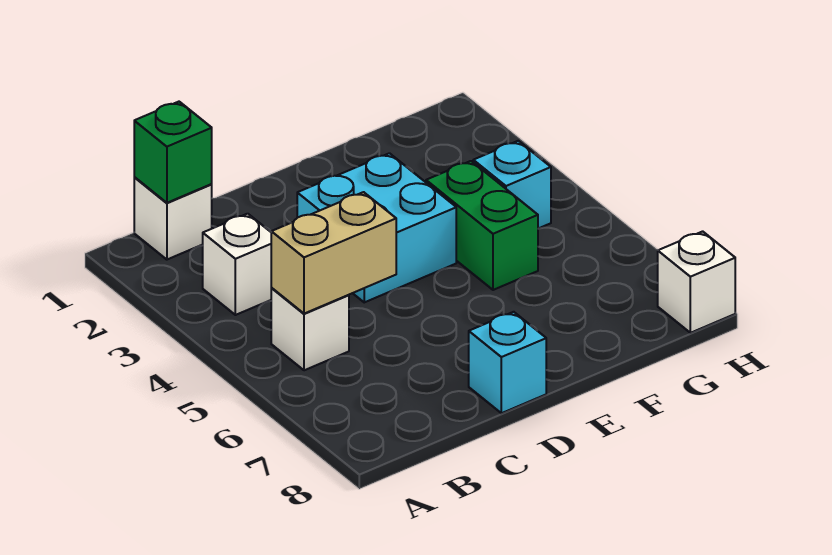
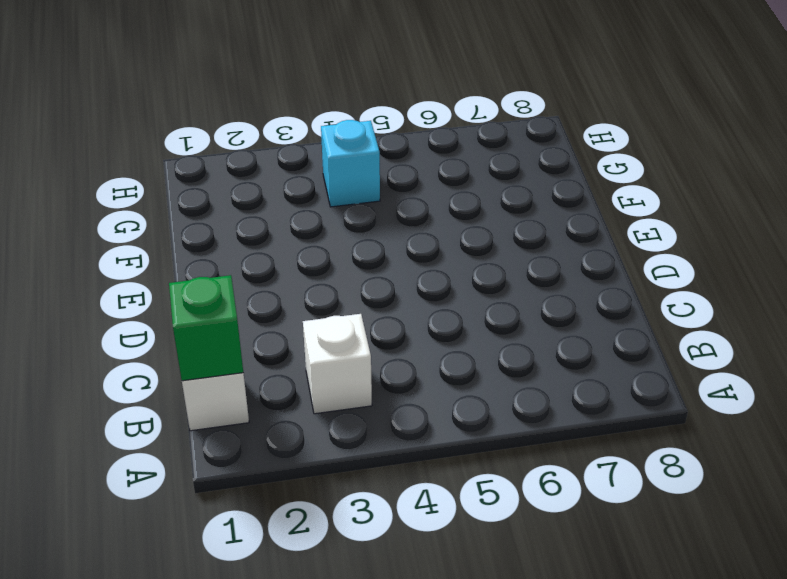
none -> white brick B5 level 1
none -> cyan brick D3:E4 level 1

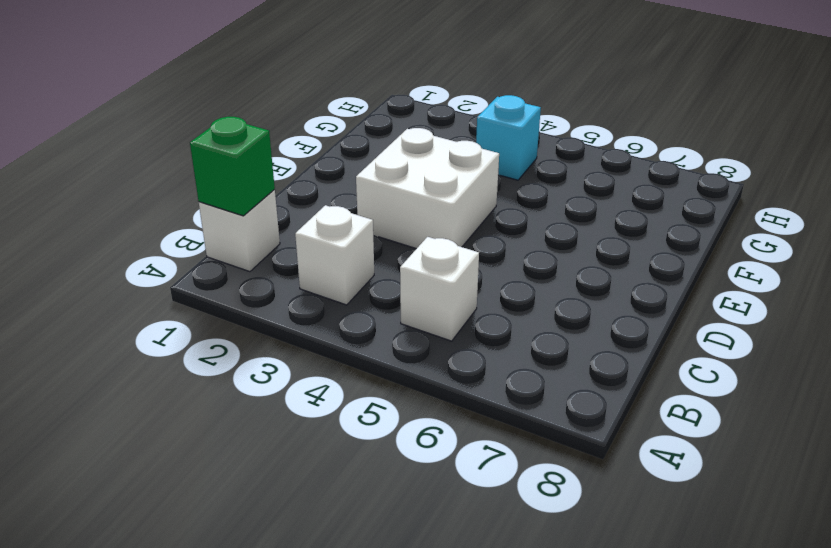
white brick D3:E4 level 1 -> cyan brick D3:E4 level 1
none -> cyan brick D8 level 1
none -> green brick F4:F5 level 1

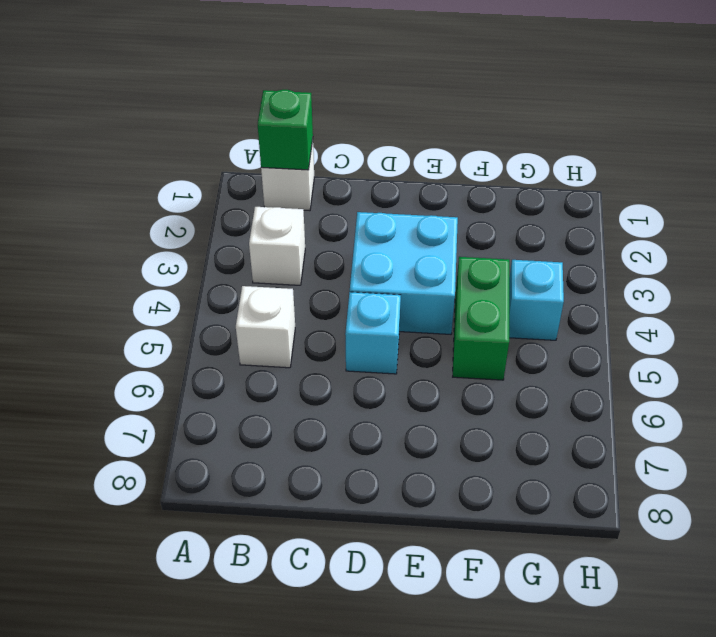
cyan brick D5 level 1 -> cyan brick D8 level 1
none -> white brick H8 level 1
none -> tan brick B5:C5 level 2

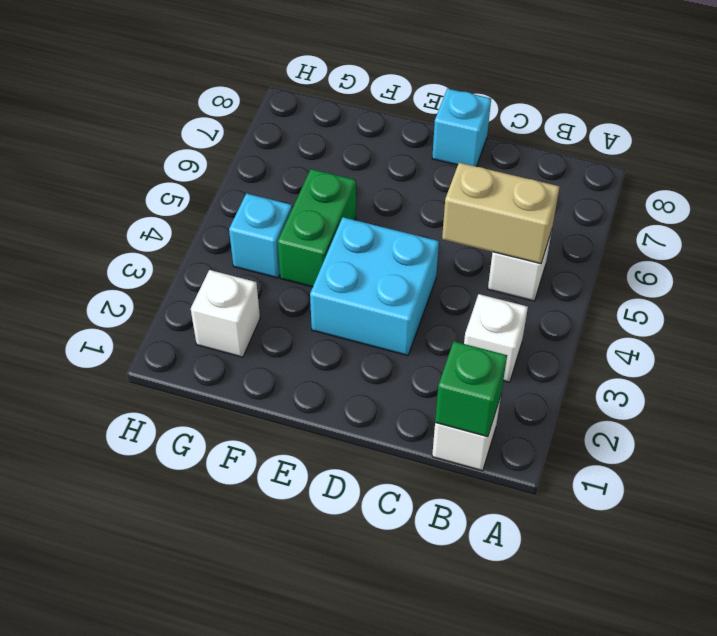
white brick G2 level 1 -> white brick H8 level 1

